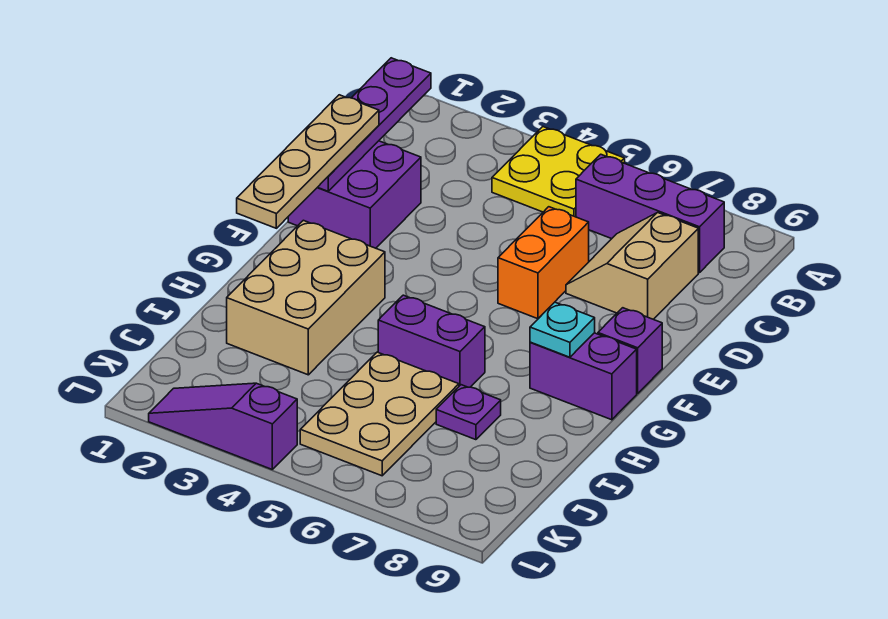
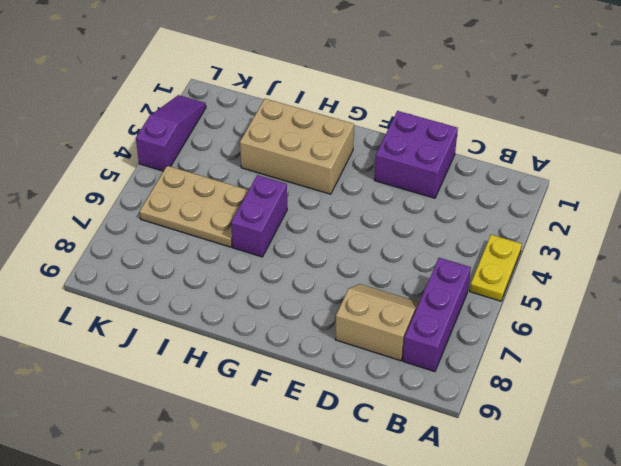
yellow plate A4:A5 level 1 -> yellow plate A4:B5 level 1
none -> orange brick D6:E6 level 1
none -> purple brick F9 level 1
none -> purple brick G8:G9 level 1

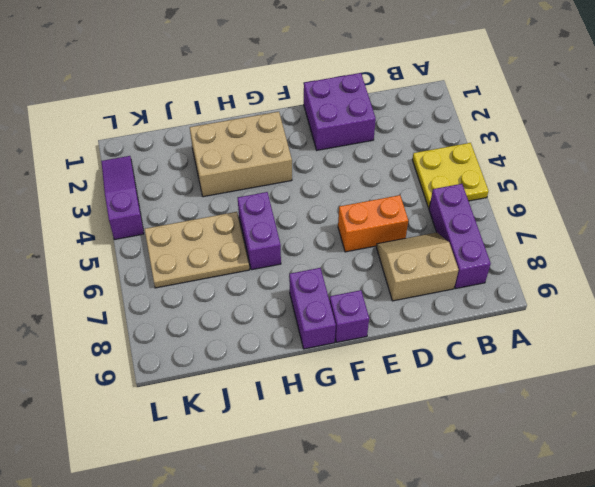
none -> purple plate I7 level 1
none -> purple plate B1:E1 level 2
none -> cyan plate G8 level 2

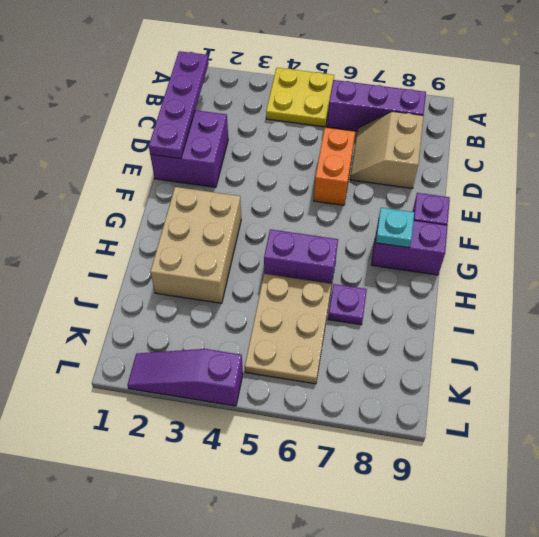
none -> tan plate D1:G1 level 3

